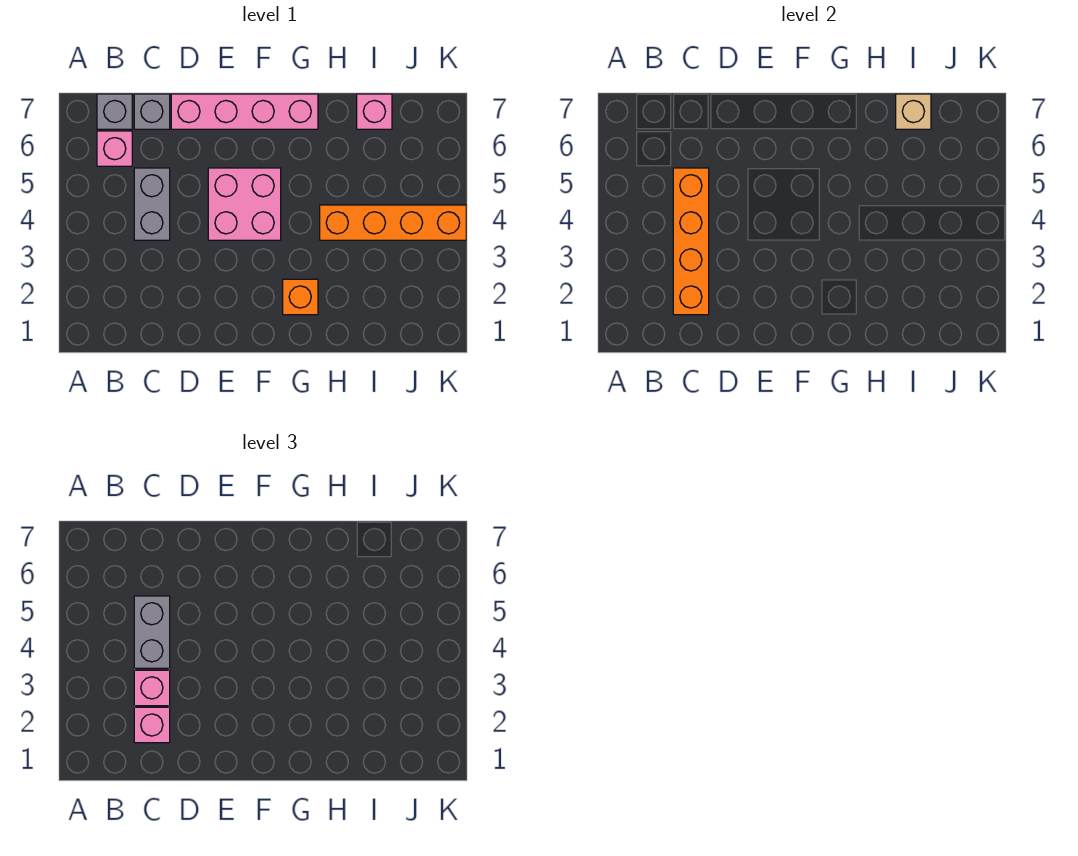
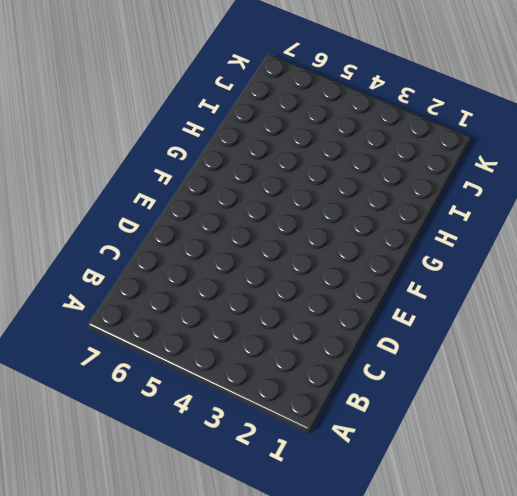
none -> pink brick B6 level 1
none -> grey brick B7 level 1
none -> grey brick C4:C5 level 1

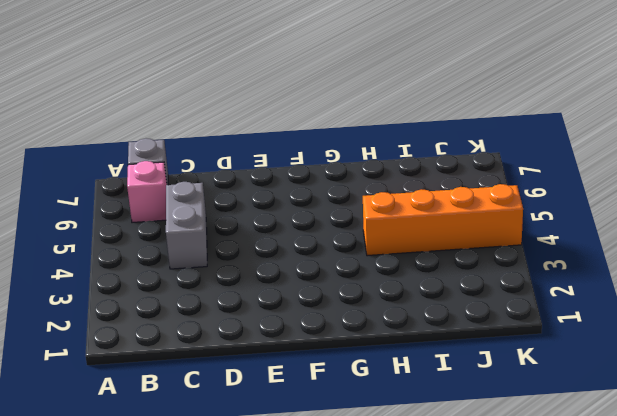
none -> grey brick C7 level 1
none -> pink brick D7:G7 level 1
none -> pink brick E4:F5 level 1

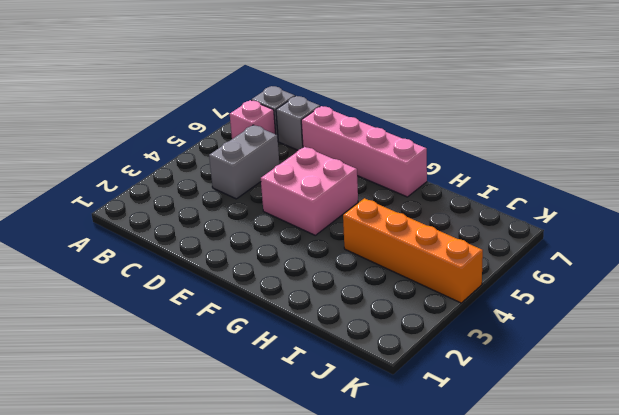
none -> orange brick G2 level 1
none -> pink brick I7 level 1
none -> orange brick C2:C5 level 2

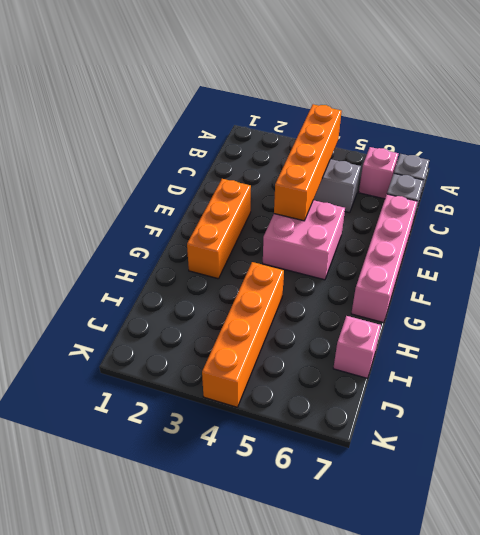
orange brick B4:E4 level 2 -> orange brick C2:C5 level 2
orange brick E2:G2 level 1 -> orange brick G2 level 1
none -> tan brick I7 level 2
none -> pink brick C2 level 3
none -> pink brick C3 level 3

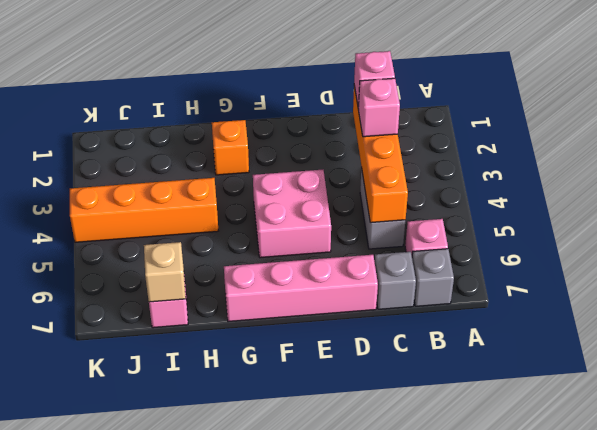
none -> grey brick C4:C5 level 3

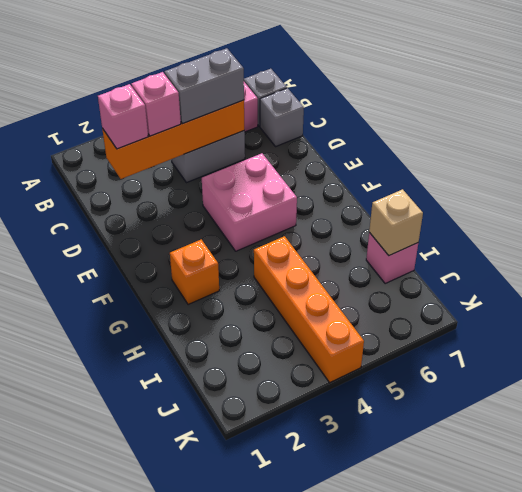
none -> pink brick D7:G7 level 1

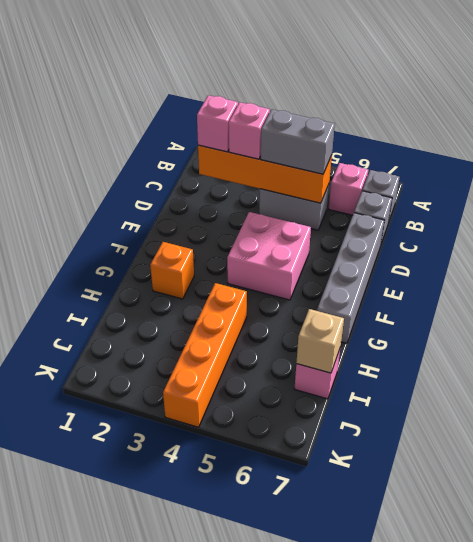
grey brick D7:G7 level 1 -> pink brick D7:G7 level 1

